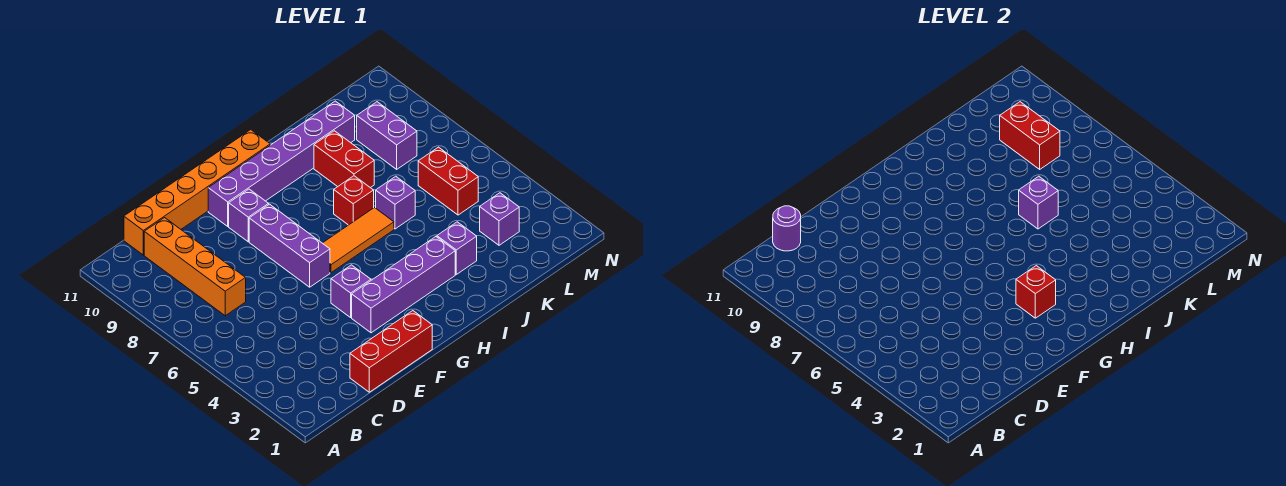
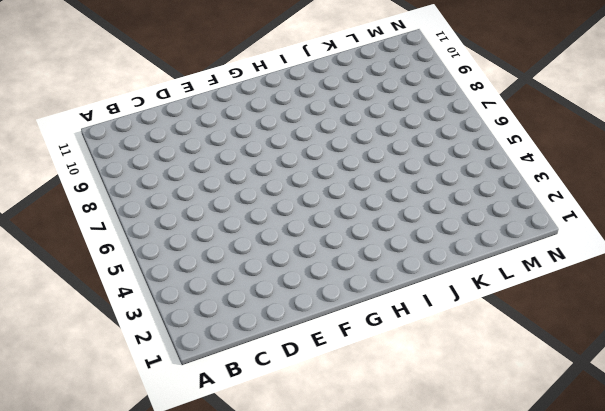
none -> orange brick C7:C10 level 1
none -> orange brick C11:H11 level 1
none -> red brick D1:F1 level 1

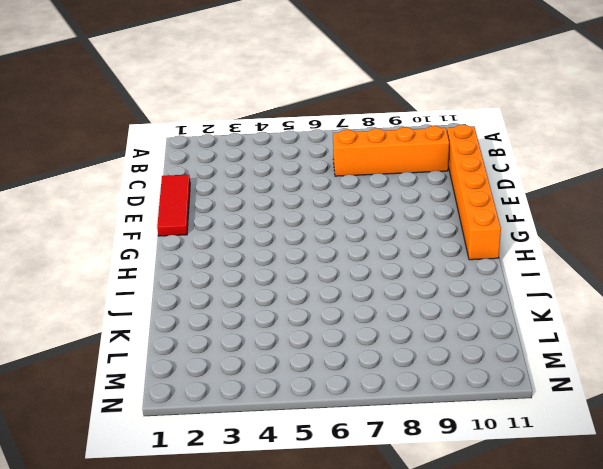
red tile D1:F1 level 1 -> red brick D1:F1 level 1
none -> purple brick F3:I3 level 1
none -> purple brick F4 level 1
none -> purple brick F6:F8 level 1

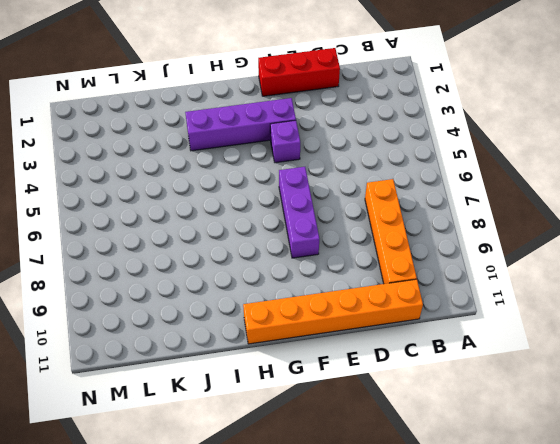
none -> purple brick F9 level 1
none -> purple brick F10:K10 level 1
none -> orange tile G6:I6 level 1

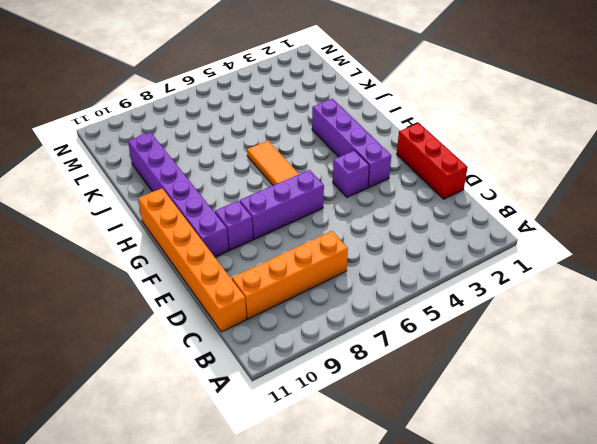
none -> red brick I7 level 1
none -> purple brick J3 level 1
none -> purple brick J6 level 1

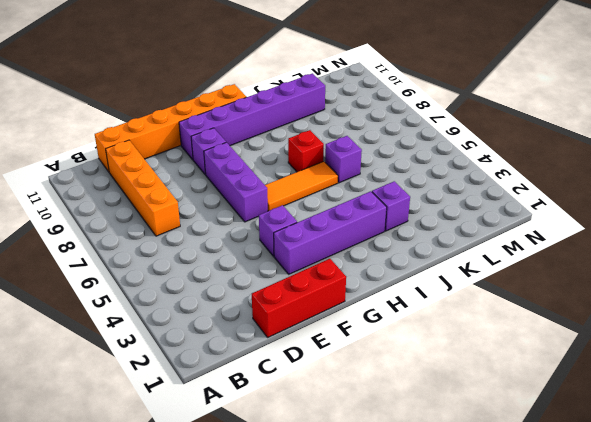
none -> red brick J8:J9 level 1
none -> purple brick L3 level 1
none -> red brick L5:L6 level 1

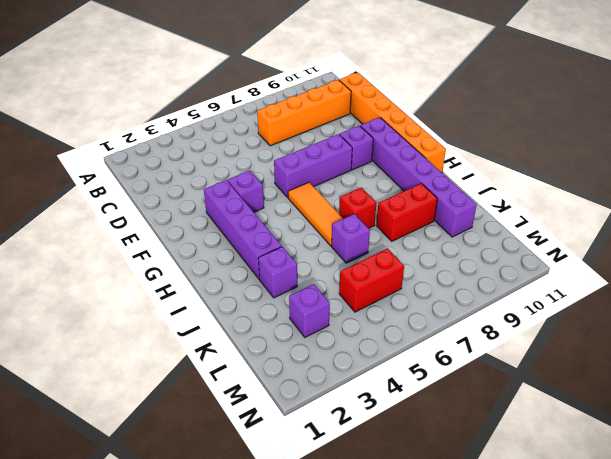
none -> red brick D1:F1 level 1
none -> purple brick L8:L9 level 1
none -> purple round brick C11 level 2

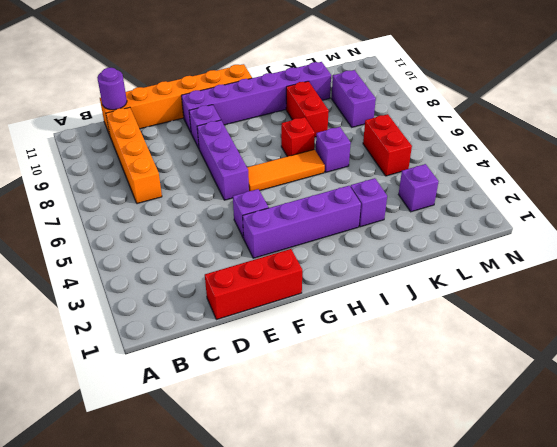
none -> red brick G3 level 2
none -> purple brick J6 level 2
none -> red brick L8:L9 level 2

